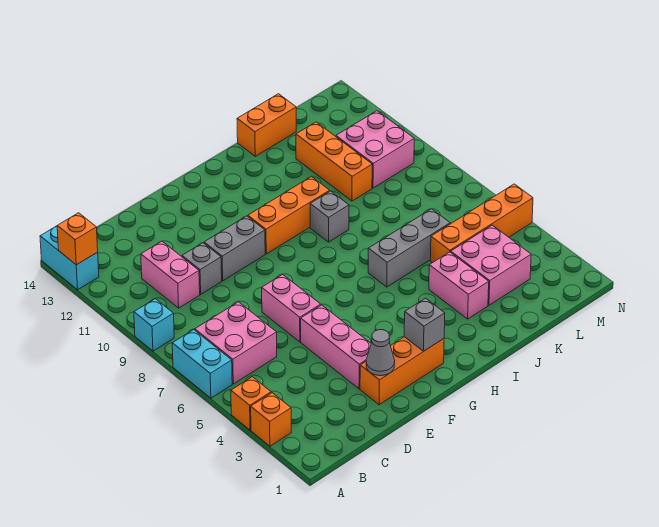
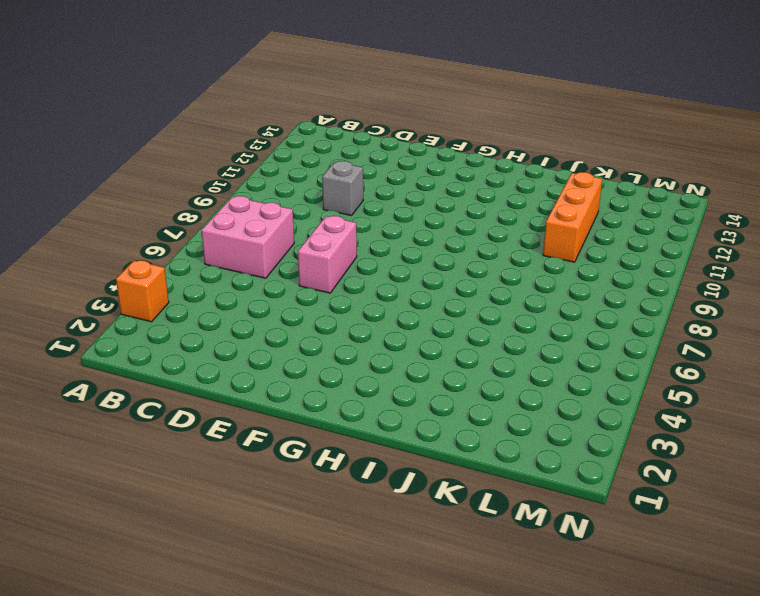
none -> orange brick A4 level 1
none -> cyan brick A6:A7 level 1
none -> cyan brick A9 level 1

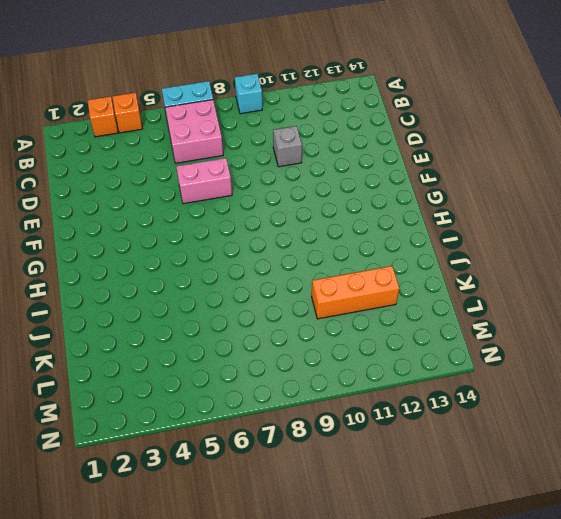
none -> cyan brick A13:A14 level 1
none -> pink brick C10:C11 level 1
none -> orange brick E2:G2 level 1

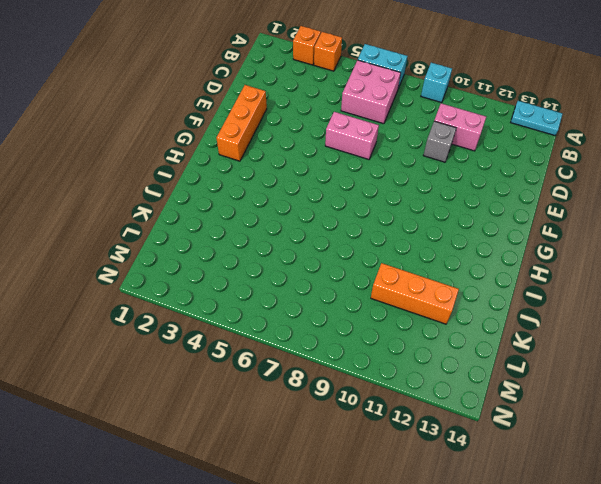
cyan plate A13:A14 level 1 -> cyan brick A13:A14 level 1
none -> pink brick E3:E5 level 1
none -> grey brick E10:F10 level 1
none -> orange brick G10:I10 level 1

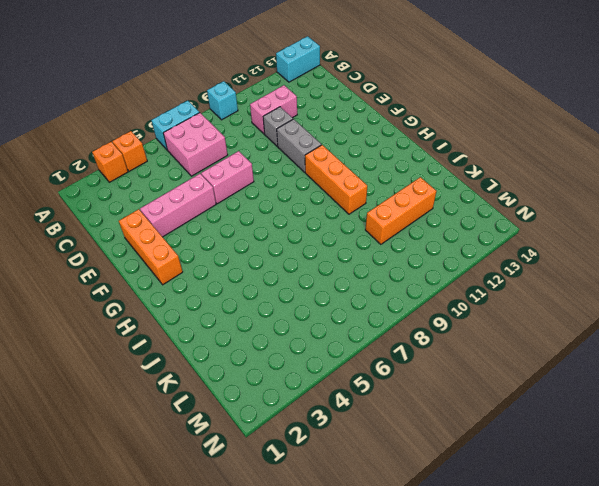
none -> grey brick I6:K6 level 1
none -> grey brick I9 level 1
none -> pink brick J3:J4 level 1

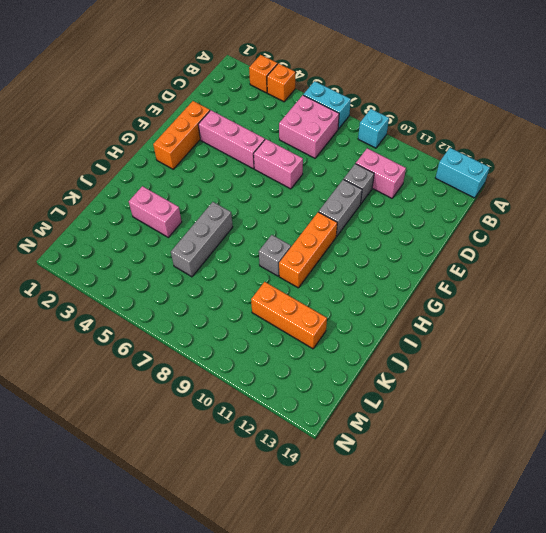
none -> orange brick J14:K14 level 1
none -> pink brick K3:L4 level 1
none -> orange brick K5:N5 level 1

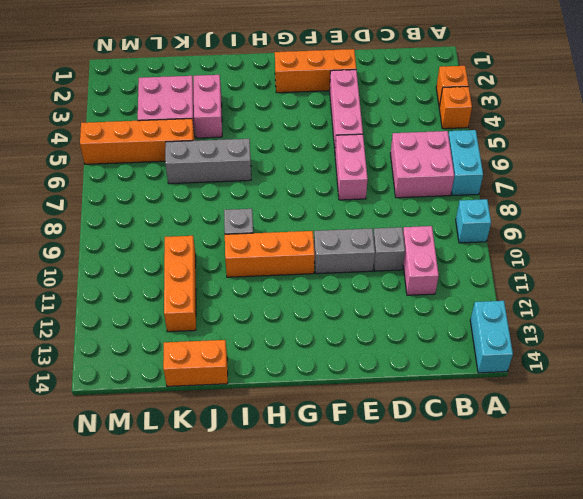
none -> pink brick L10:M11 level 1
none -> orange brick A13 level 2
none -> grey cone E2 level 2

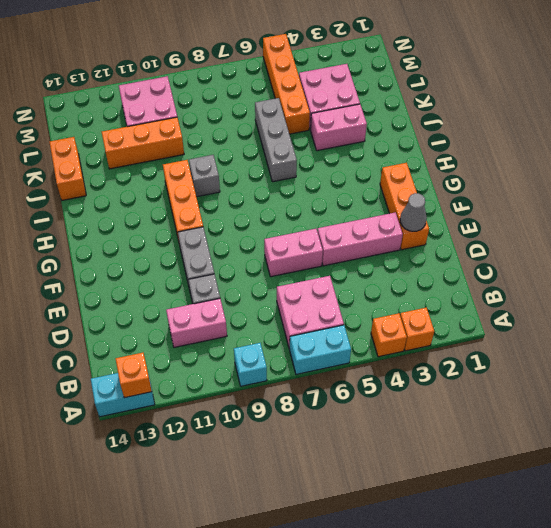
none -> grey brick G2 level 2

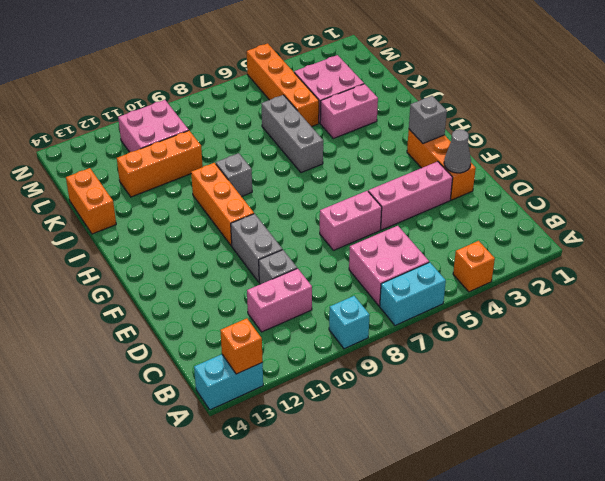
none -> orange brick A3 level 1

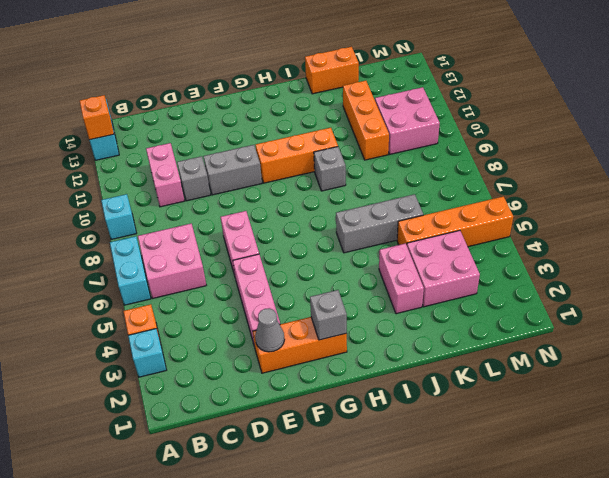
cyan brick A3 level 1 -> orange brick A3 level 1

